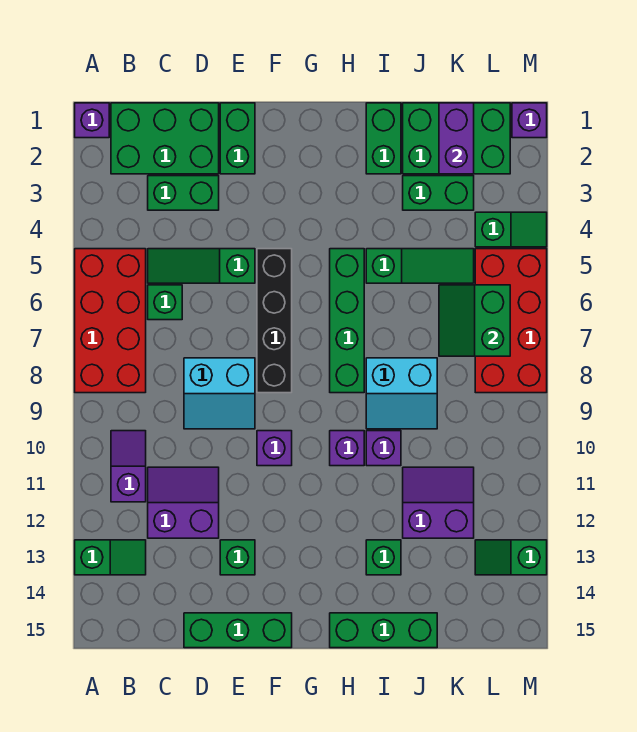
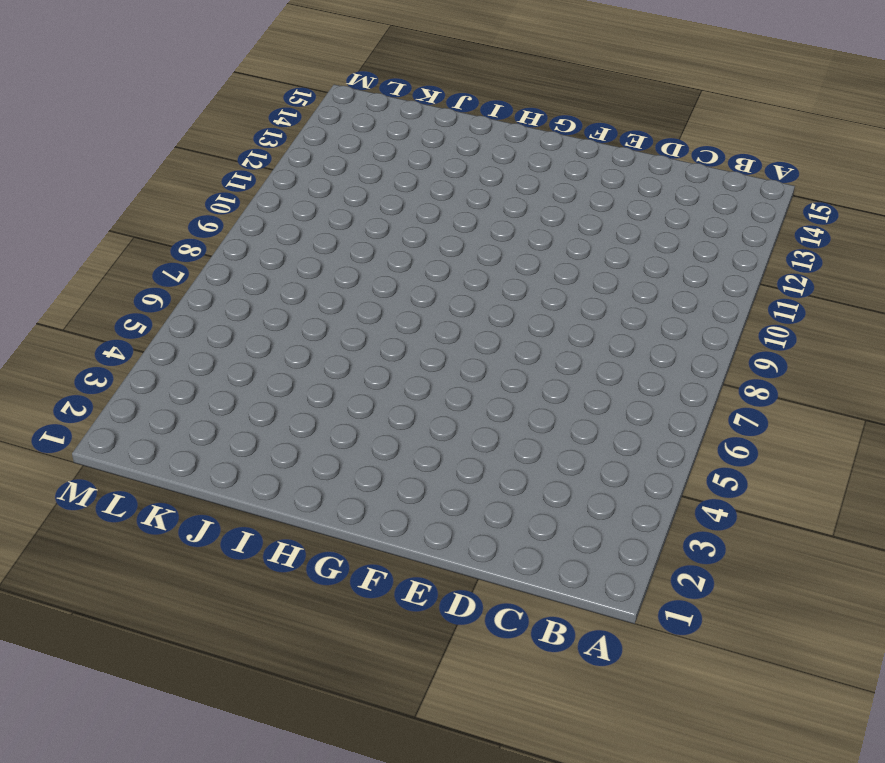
none -> purple brick A1 level 1
none -> red brick A5:B8 level 1
none -> green slope A13:B13 level 1 top A
none -> green brick B1:D2 level 1

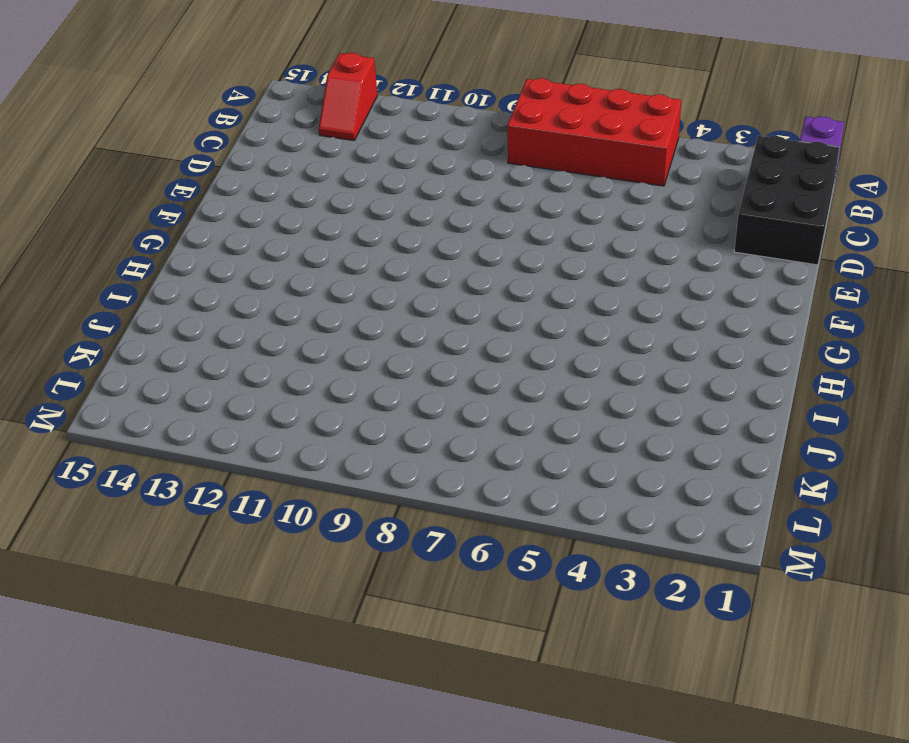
red slope A13:B13 level 1 top A -> green slope A13:B13 level 1 top A
black brick B1:D2 level 1 -> green brick B1:D2 level 1
none -> purple slope B10:B11 level 1 top 11
none -> green brick C3:D3 level 1
none -> green slope C5:E5 level 1 top E
none -> green brick C6 level 1

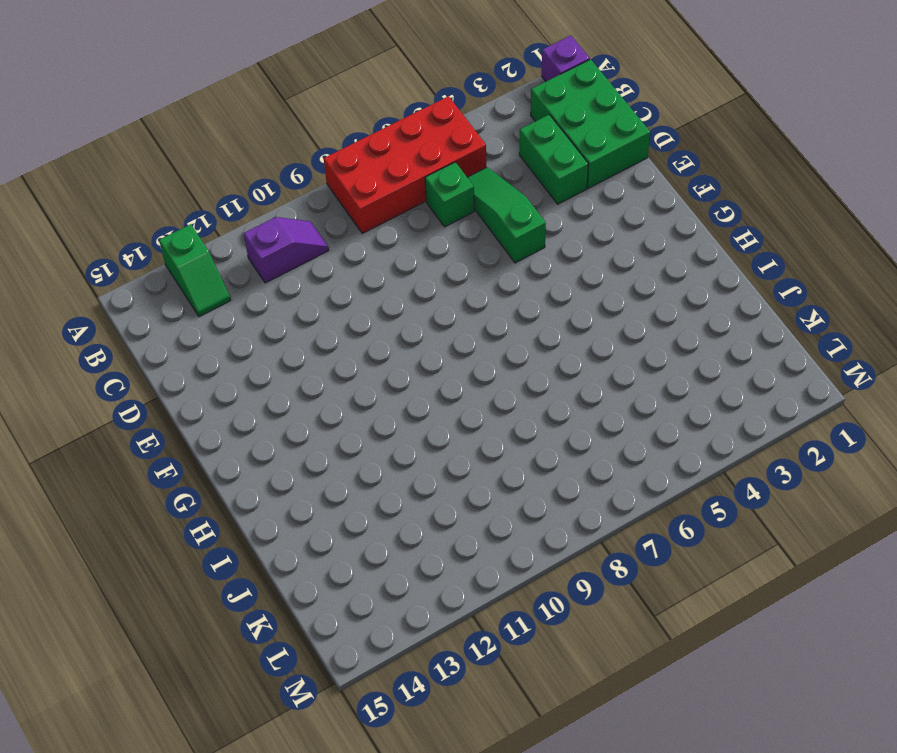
none -> purple slope C11:D12 level 1 top 12
none -> cyan slope D8:E9 level 1 top 8
none -> green brick D15:F15 level 1
none -> green brick E1:E2 level 1

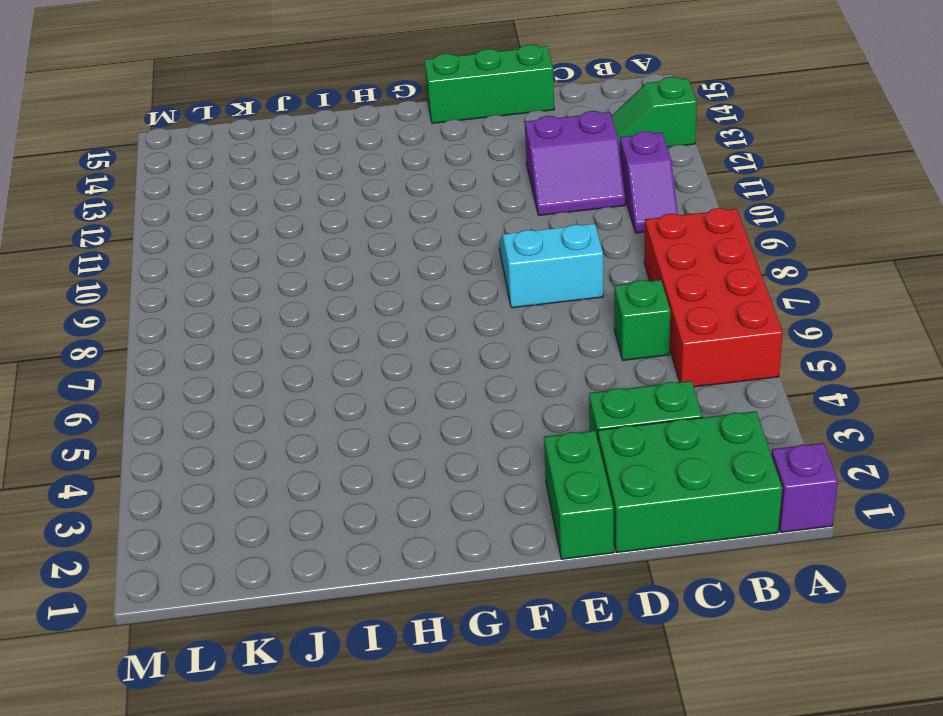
none -> green slope C5:E5 level 1 top E
none -> green brick E13 level 1
none -> black brick F5:F8 level 1
none -> purple brick F10 level 1

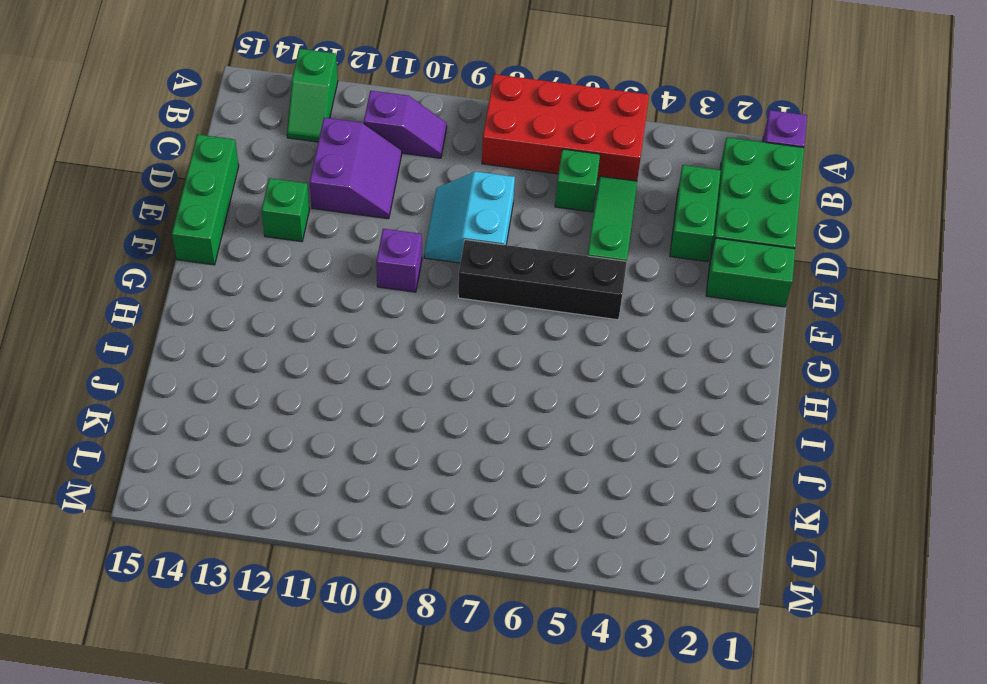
none -> green brick H5:H8 level 1
none -> purple brick H10 level 1
none -> green brick H15:J15 level 1
none -> green brick I1:I2 level 1

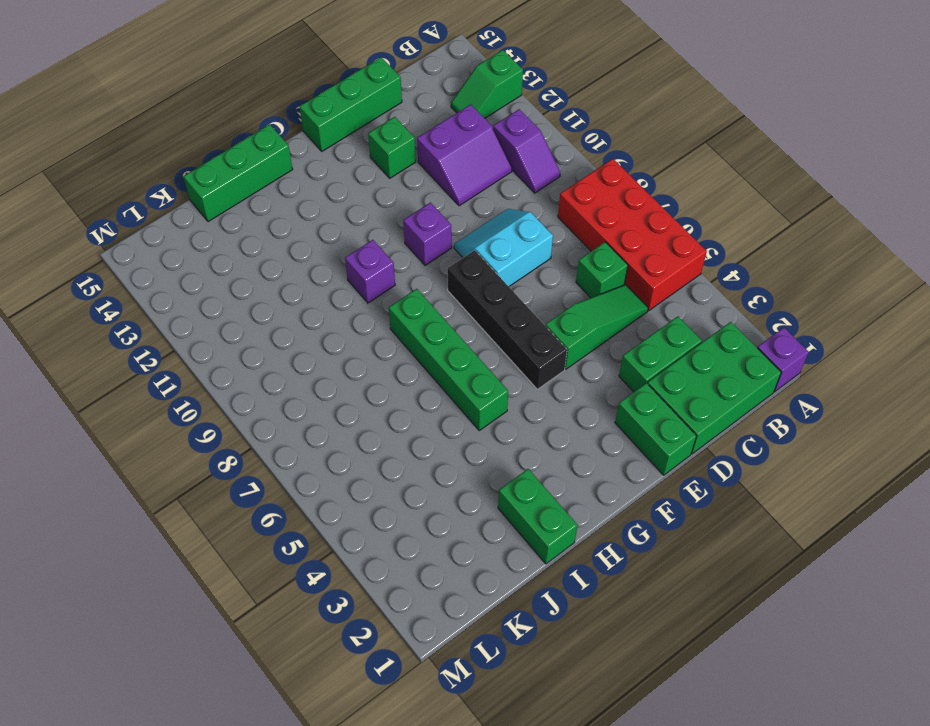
none -> green slope I5:K5 level 1 top I
none -> cyan slope I8:J9 level 1 top 8
none -> purple brick I10 level 1
none -> green brick I13 level 1

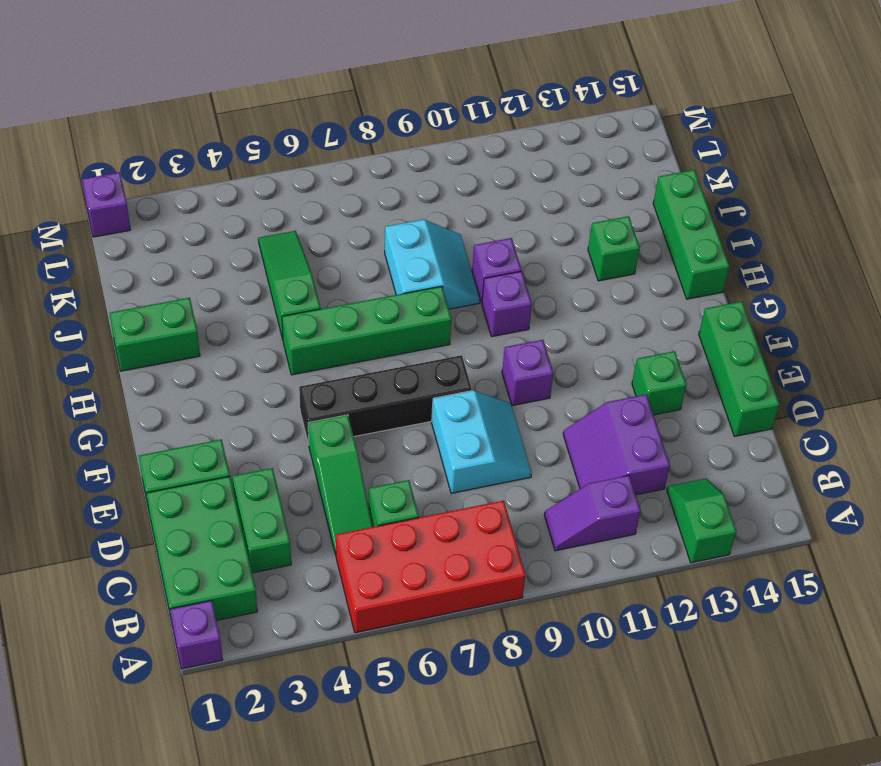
none -> green brick J1:L2 level 1
none -> green brick J3:K3 level 1
none -> purple slope J11:K12 level 1 top 12
none -> green slope L4:M4 level 1 top L

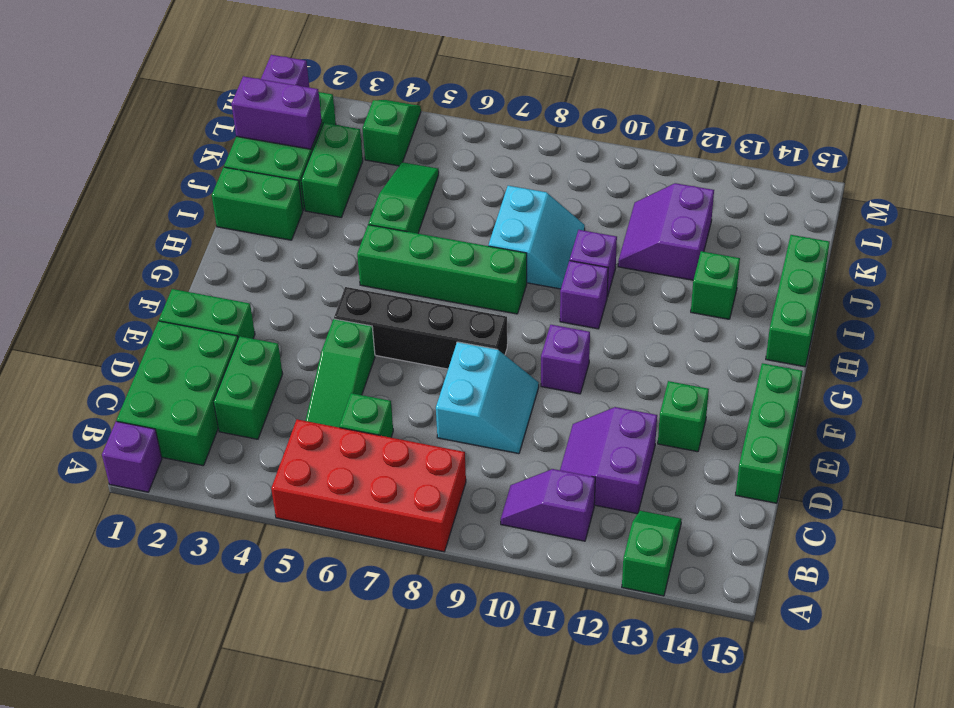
none -> red brick L5:M8 level 1
none -> green slope L13:M13 level 1 top M
none -> green slope K6:L7 level 2 top L

